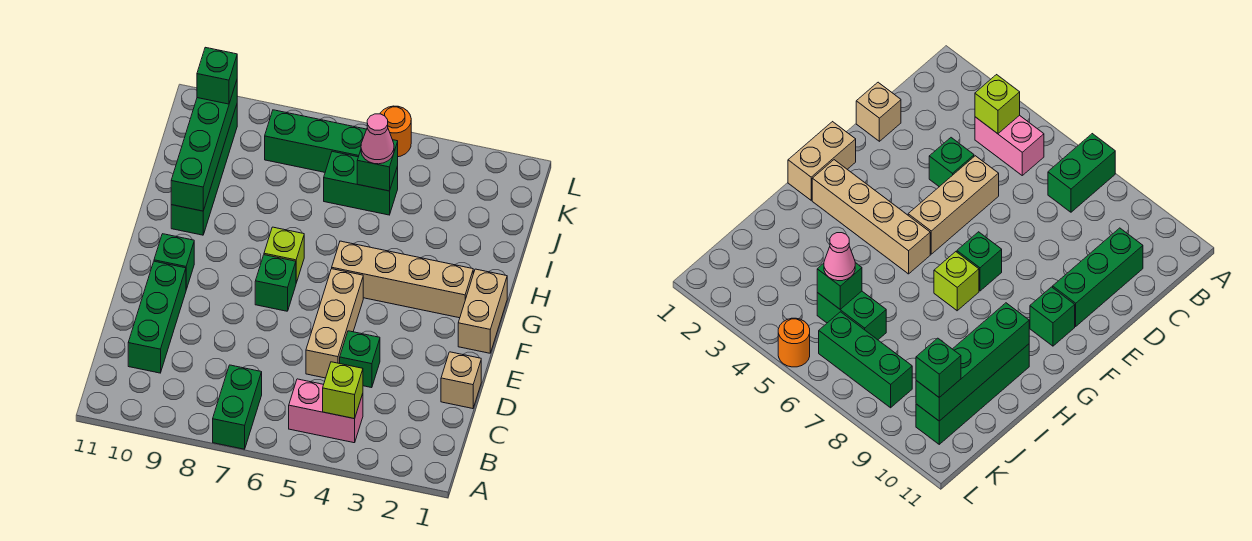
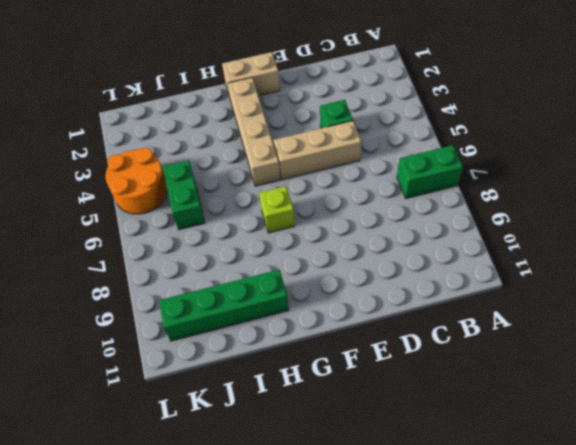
orange round brick K4:L5 level 1 -> orange round brick L5 level 1
none -> pink brick B4:B5 level 1
none -> green brick C10:E10 level 1
none -> tan brick D1 level 1

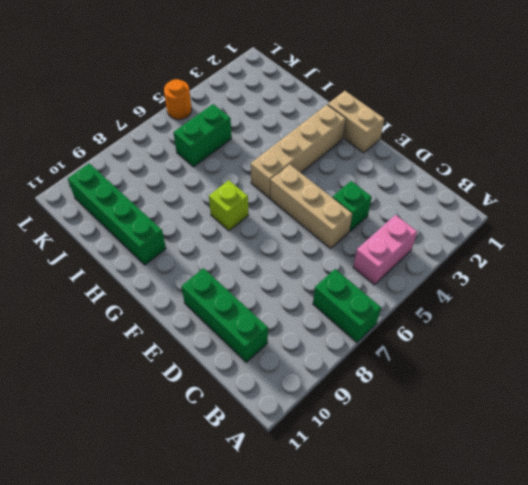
none -> tan brick D1 level 1
none -> green brick F7 level 1
none -> green brick F10 level 1

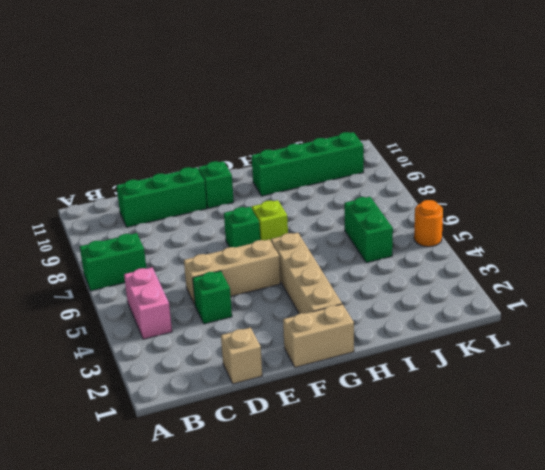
none -> green brick K6:K8 level 1
none -> lime brick B4 level 2
none -> green brick H10:K10 level 2

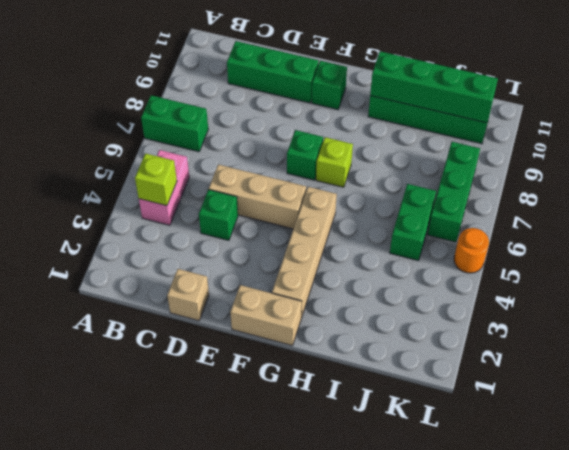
none -> green brick J5 level 2
none -> pink cone J5 level 3
none -> green brick K10 level 3

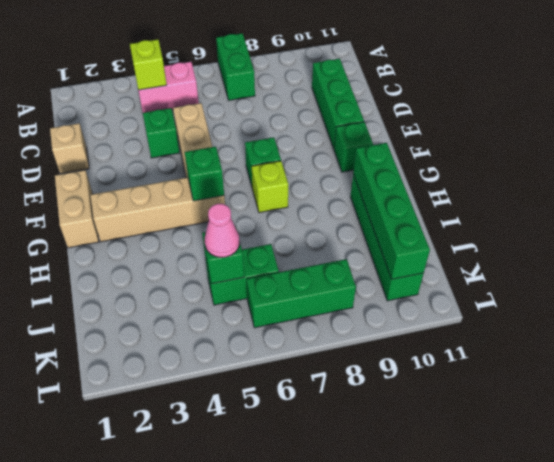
green brick G5 level 2 -> green brick K10 level 3
none -> orange round brick L5 level 1

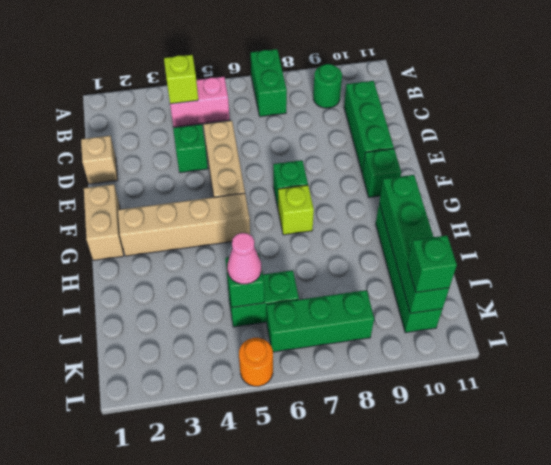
green round brick B9 level 1 -> none

